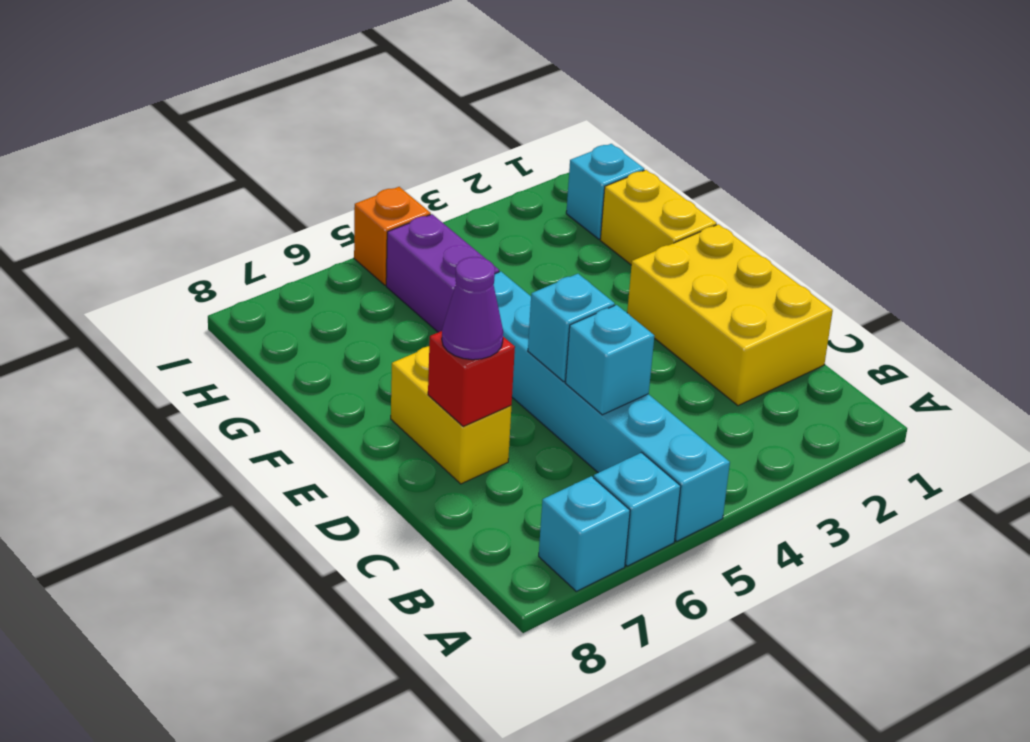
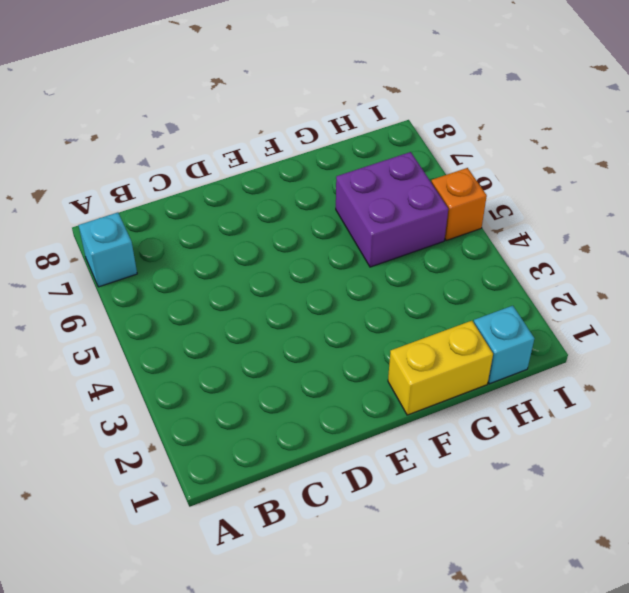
purple brick G5:H6 level 1 -> purple brick G5:H5 level 1
none -> cyan brick A5:F5 level 1
none -> cyan brick A6 level 1
none -> yellow brick C1:E2 level 1

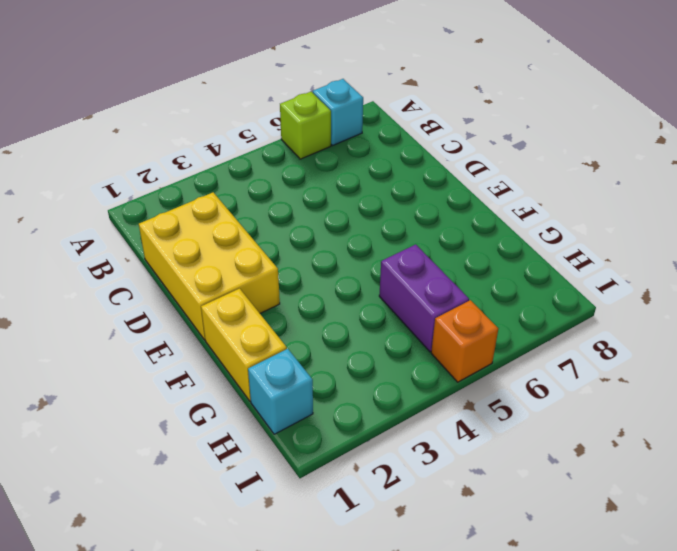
lime brick A6 level 1 -> cyan brick A6 level 1
none -> cyan brick A5:F5 level 1
none -> yellow brick D7:E7 level 1
none -> cyan brick C5 level 2

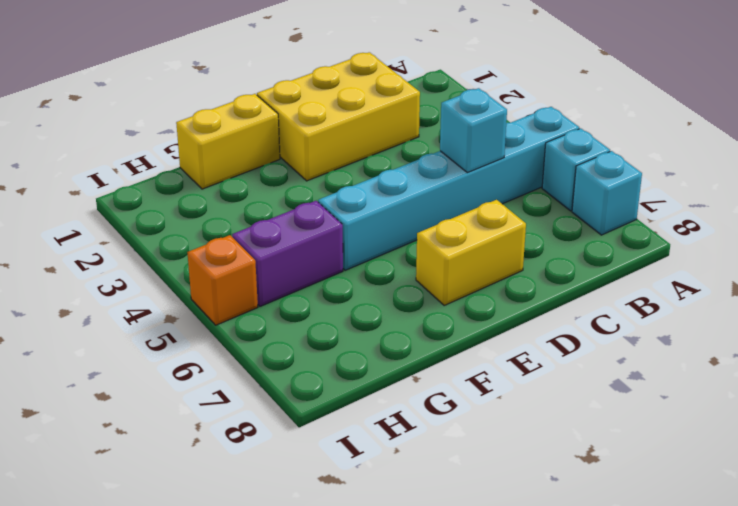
none -> cyan brick H1 level 1
none -> cyan brick D5 level 2
none -> red brick D7 level 2

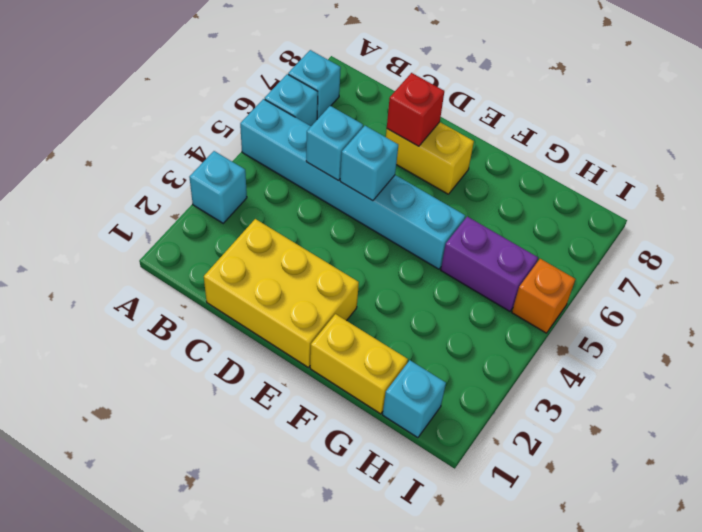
cyan brick A3 level 1 -> none
none -> purple cone D7 level 3

